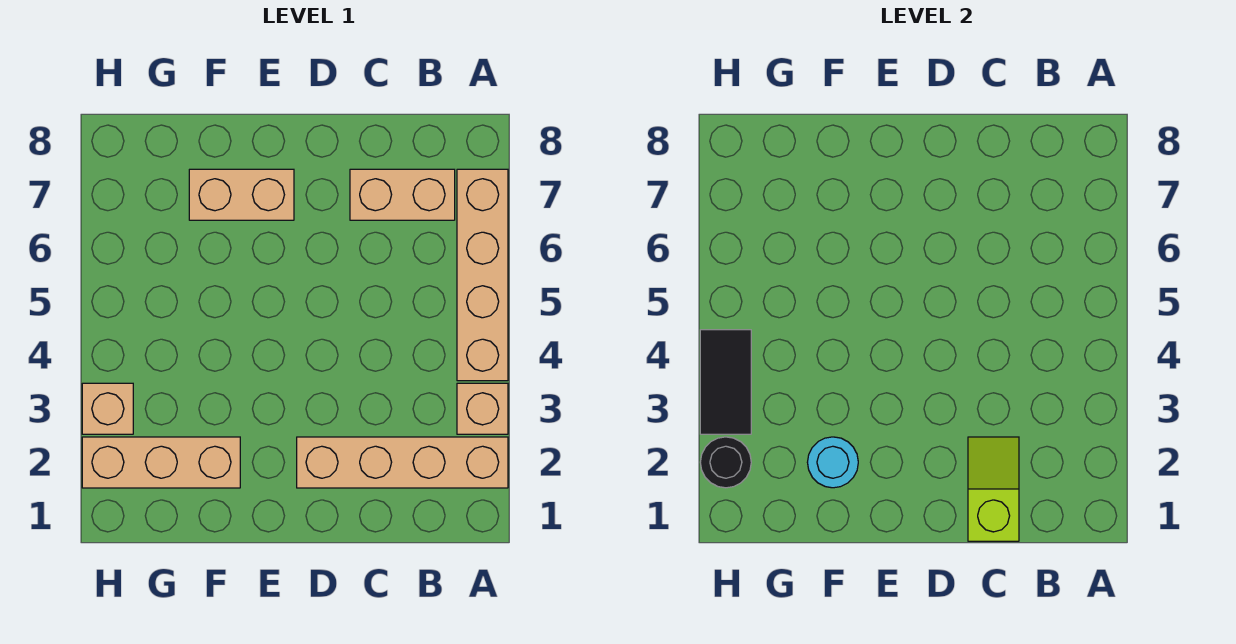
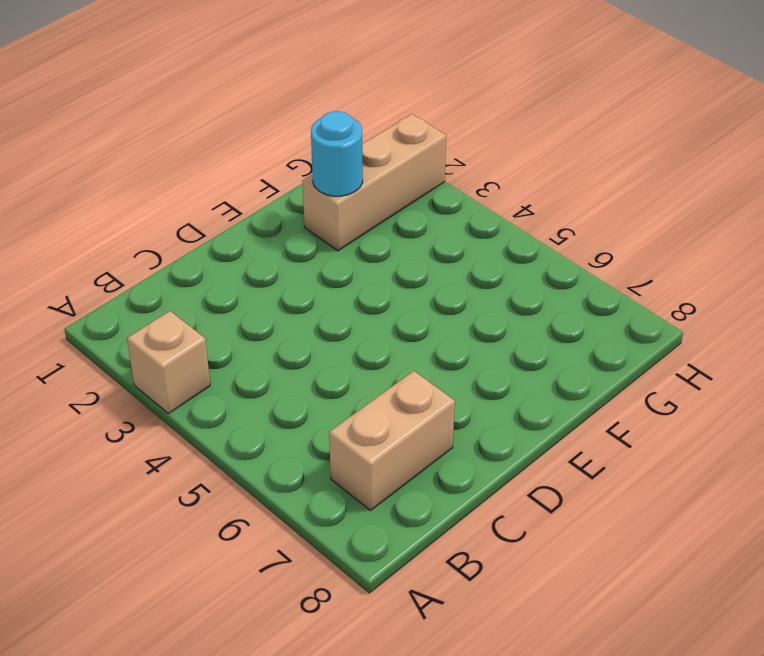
none -> tan brick A2:D2 level 1
none -> tan brick A4:A7 level 1

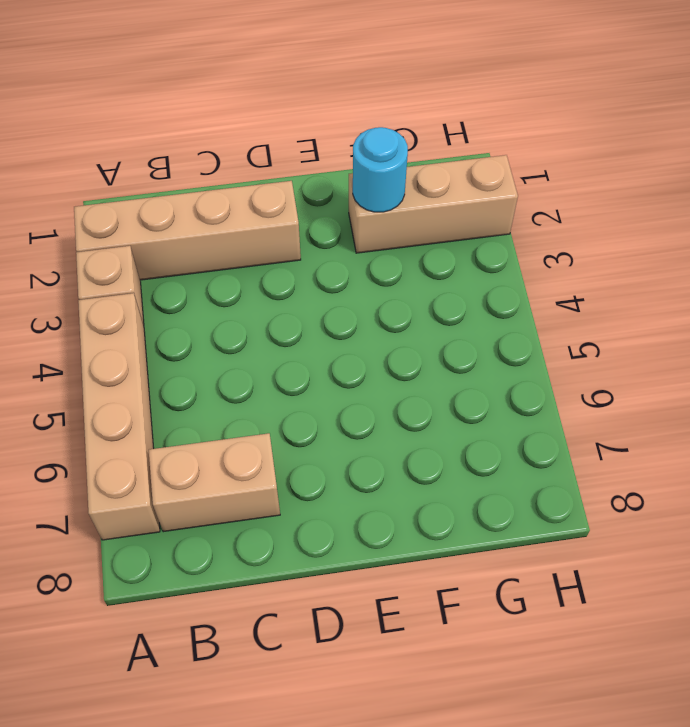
none -> tan brick E7:F7 level 1
none -> tan brick H3 level 1

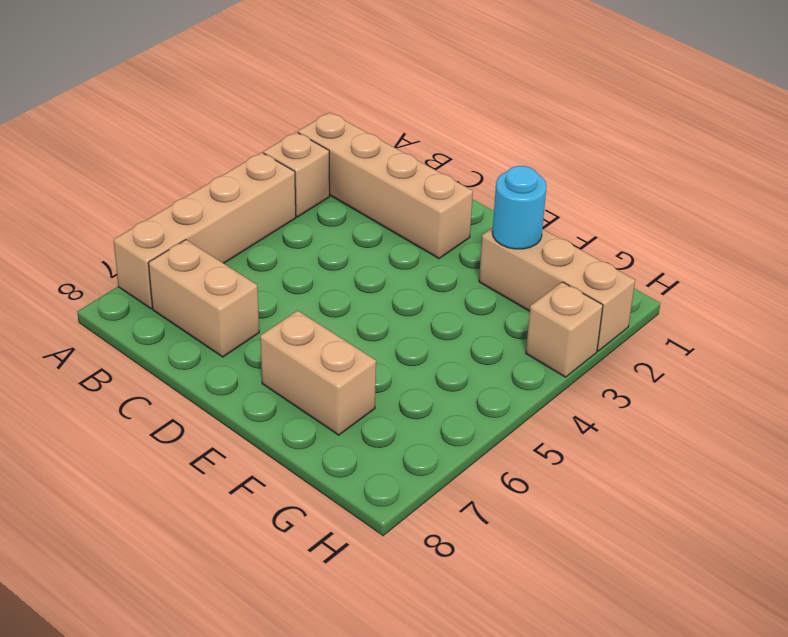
none -> lime slope C1:C2 level 2 top 1
none -> black round brick H2 level 2

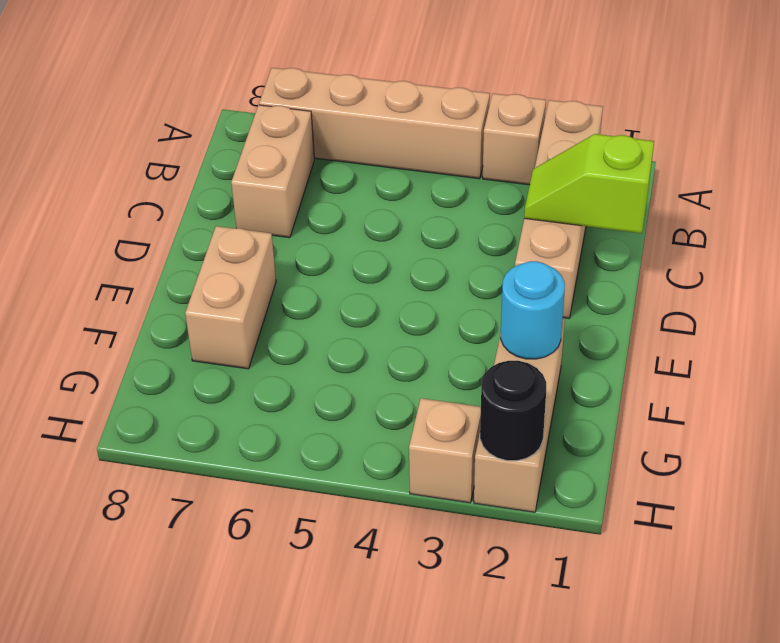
none -> black tile H3:H4 level 2

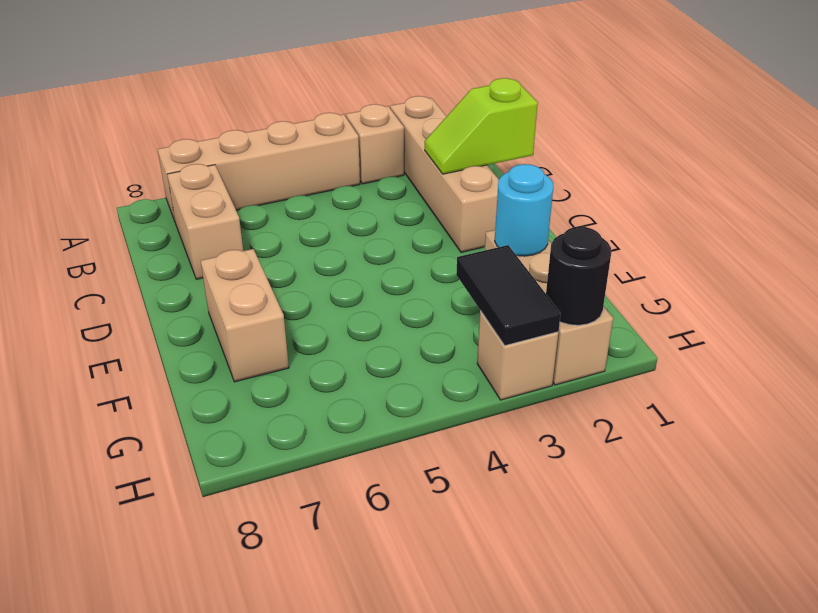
black tile G3:H3 level 2 -> black tile H3:H4 level 2

